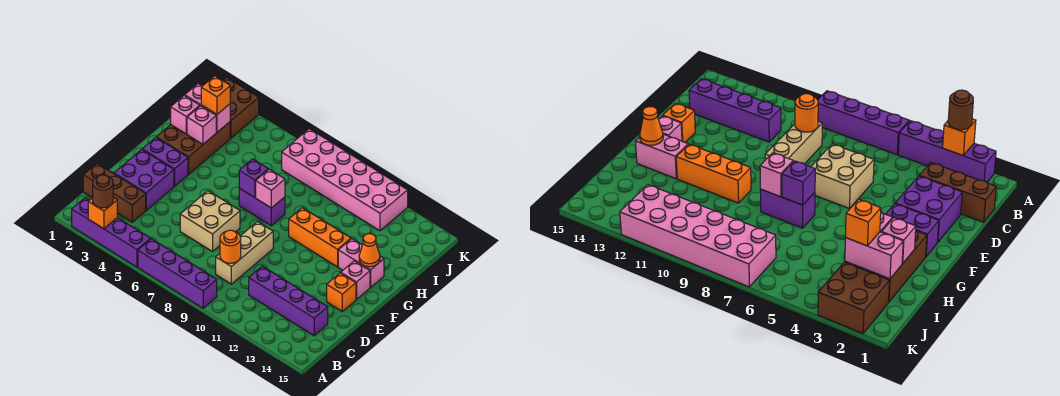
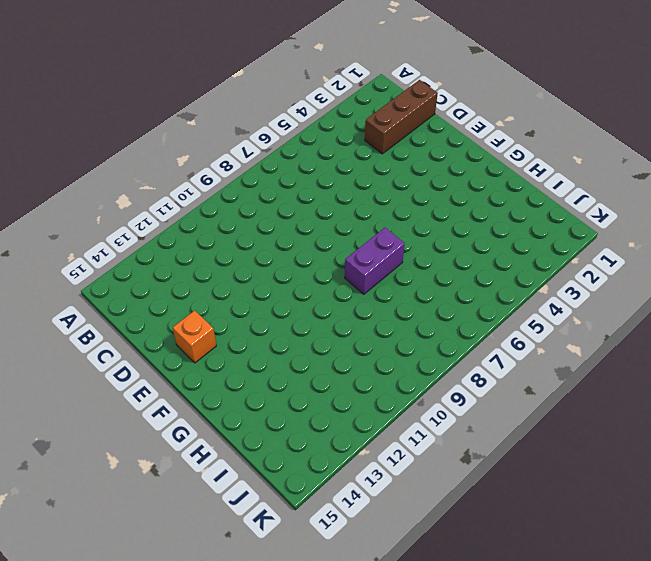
none -> purple brick A2:A5 level 1
none -> purple brick A6:A9 level 1
none -> tan brick C9:E9 level 1

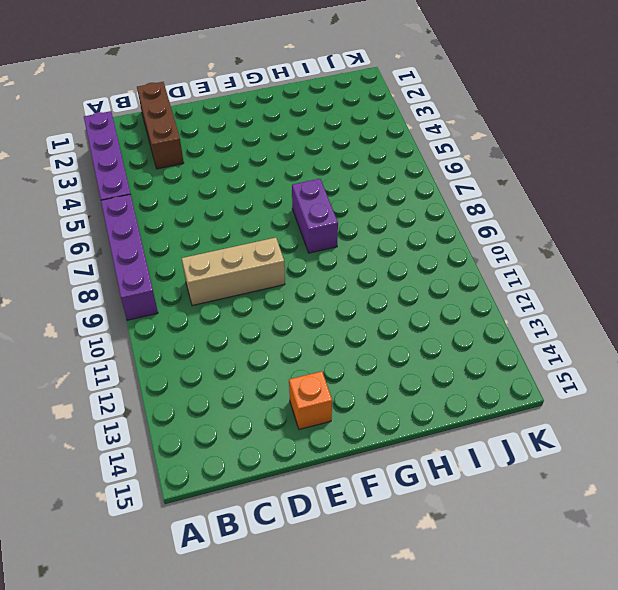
none -> purple brick C11:C14 level 1
none -> purple brick D2:E3 level 1
none -> tan brick D6:E7 level 1

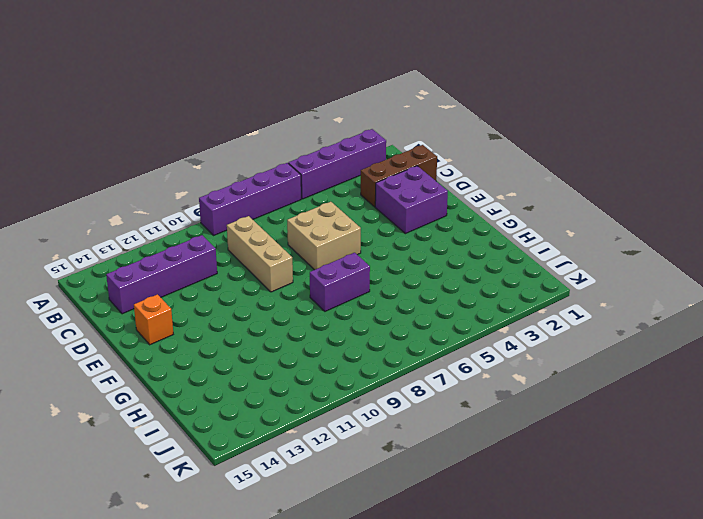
none -> purple brick F2:F3 level 1
none -> pink brick F14 level 1
none -> brown brick G2:I3 level 1

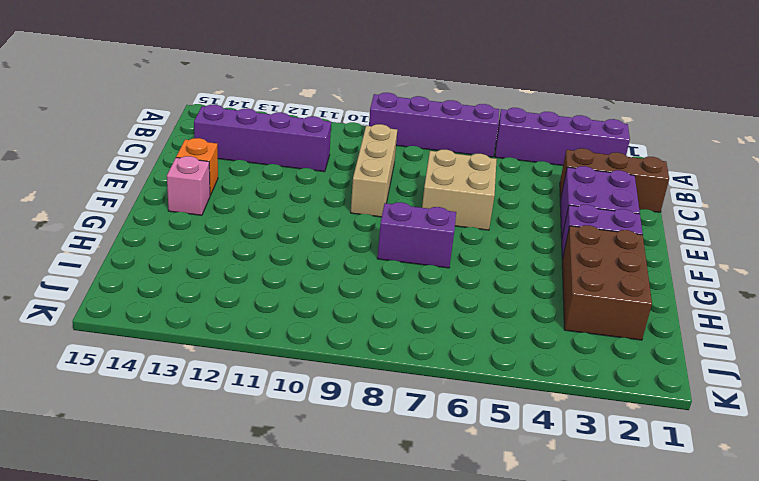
none -> orange brick G10:G12 level 1
none -> pink brick G13:G14 level 1
none -> brown brick J2:K3 level 1

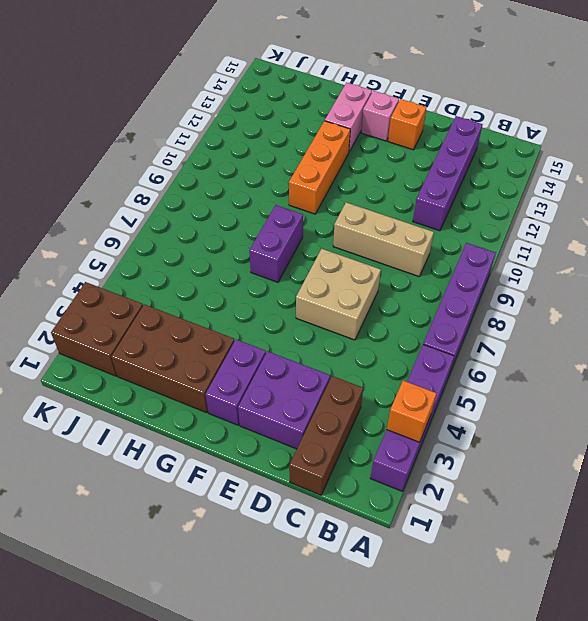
none -> pink brick J7:K12 level 1
none -> orange round brick C9 level 2
none -> purple brick G7 level 2

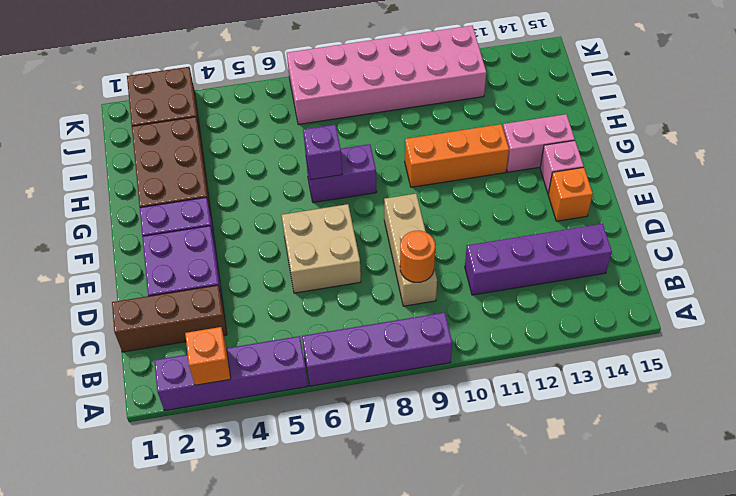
none -> pink brick G8 level 2
none -> orange cone G14 level 2
none -> pink brick H2 level 2

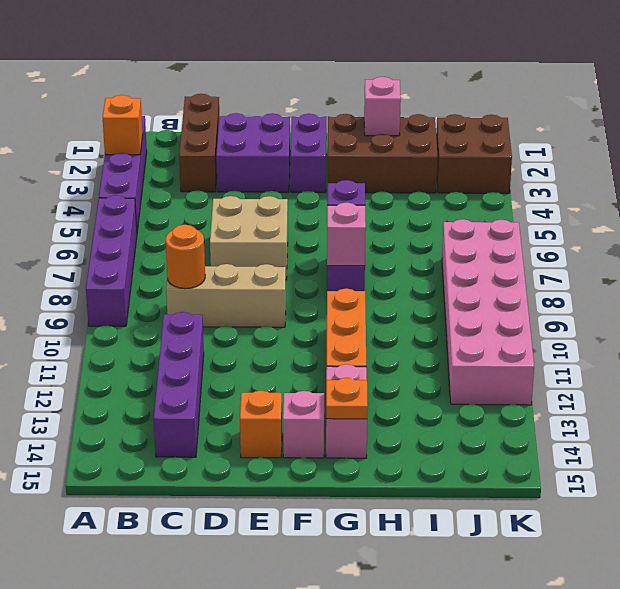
orange plate G14 level 2 -> orange cone G14 level 2
none -> pink brick H3 level 2
none -> pink brick I2:I3 level 2
none -> brown round brick A3 level 3

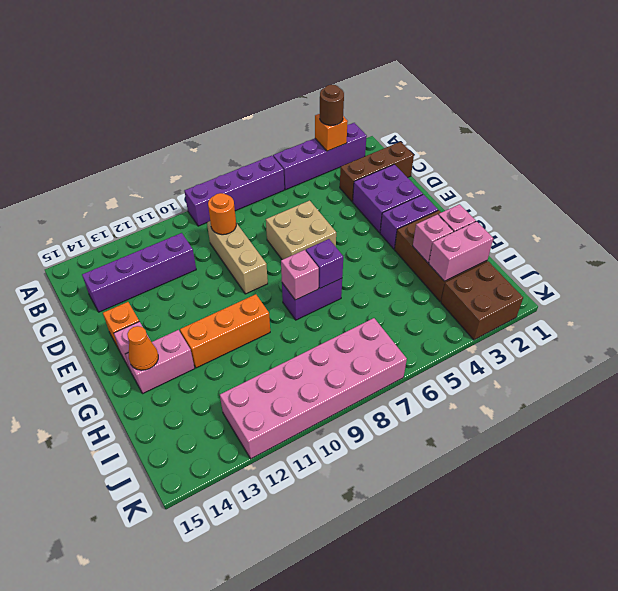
none -> orange brick I3 level 3

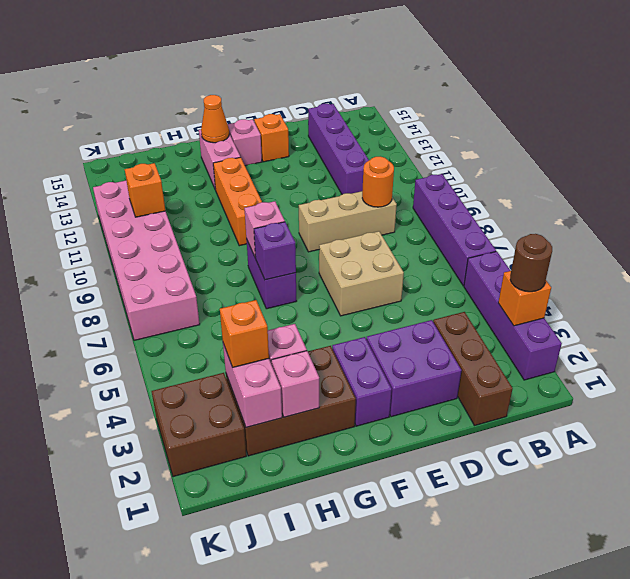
orange brick J11 level 2 -> none

